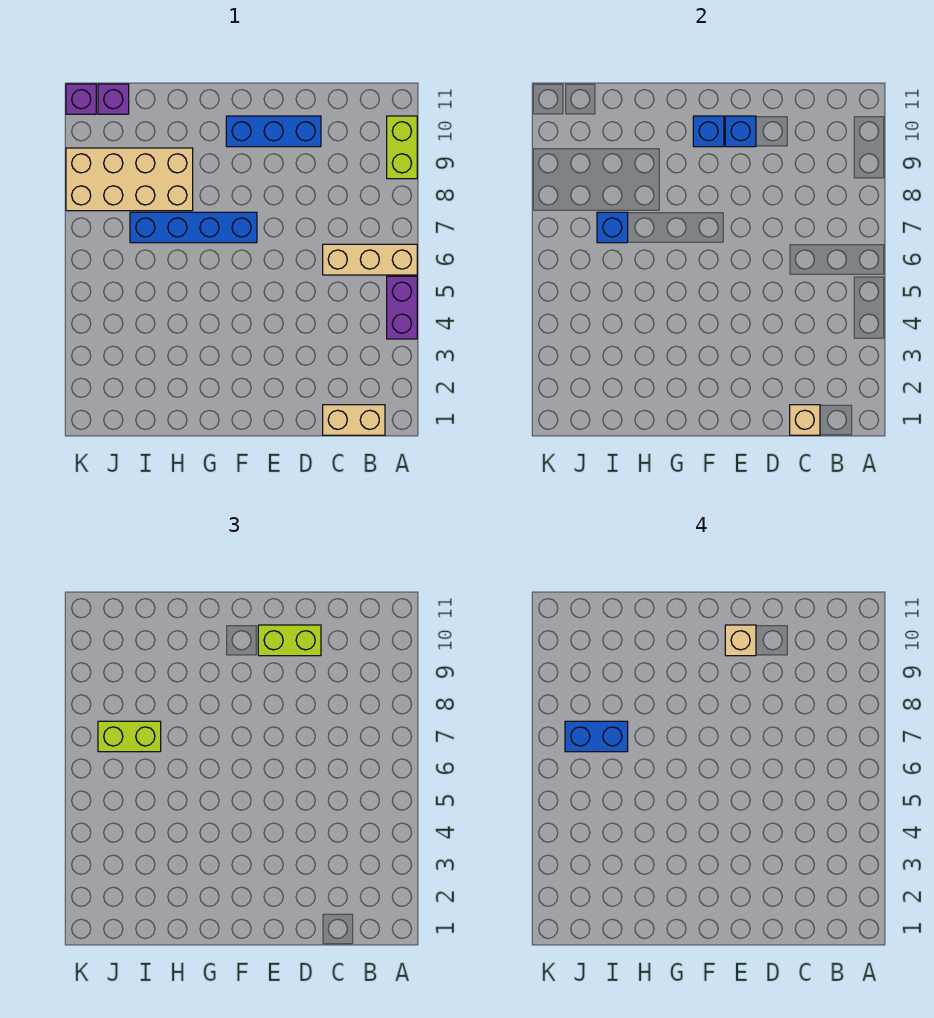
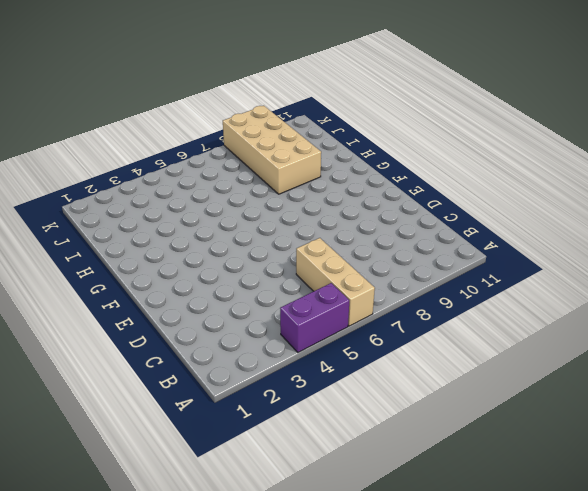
none -> lime brick A9:A10 level 1
none -> tan brick B1:C1 level 1
none -> blue brick D10:F10 level 1

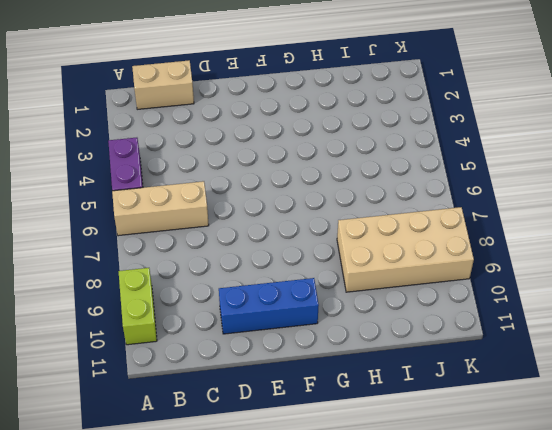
none -> blue brick F7:I7 level 1
none -> purple brick J11 level 1
none -> purple brick K11 level 1

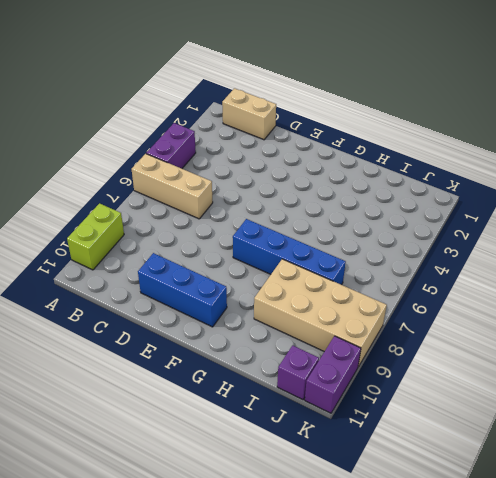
purple brick K10:K11 level 1 -> purple brick K11 level 1
none -> tan brick C1 level 2
none -> blue brick E10 level 2
none -> blue brick F10 level 2

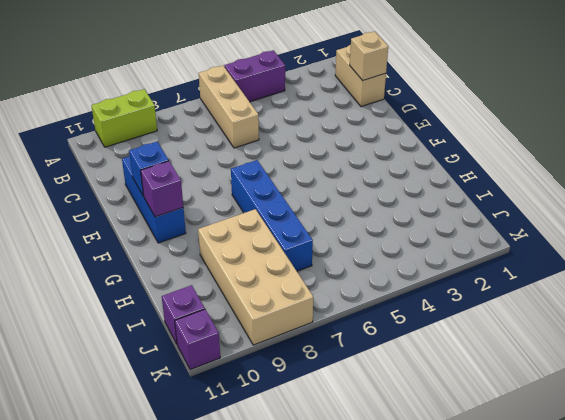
purple brick F10 level 2 -> blue brick F10 level 2
none -> blue brick I7 level 2
none -> lime brick D10:E10 level 3
none -> lime brick I7:J7 level 3

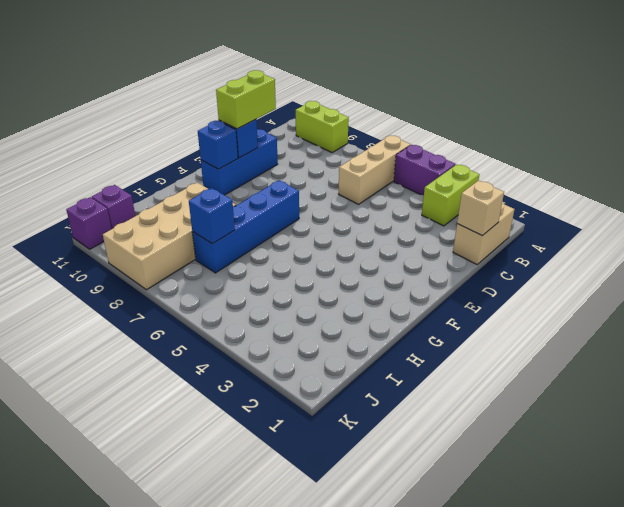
lime brick A3:B3 level 1 -> lime brick I7:J7 level 3
none -> tan brick E10 level 4
none -> blue brick I7:J7 level 4

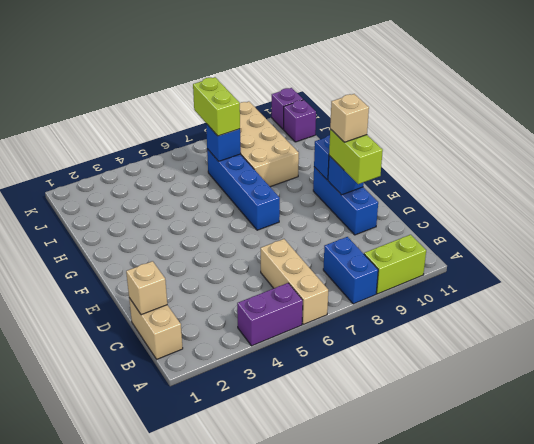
blue brick A8:B8 level 1 -> blue brick I7:J7 level 4

